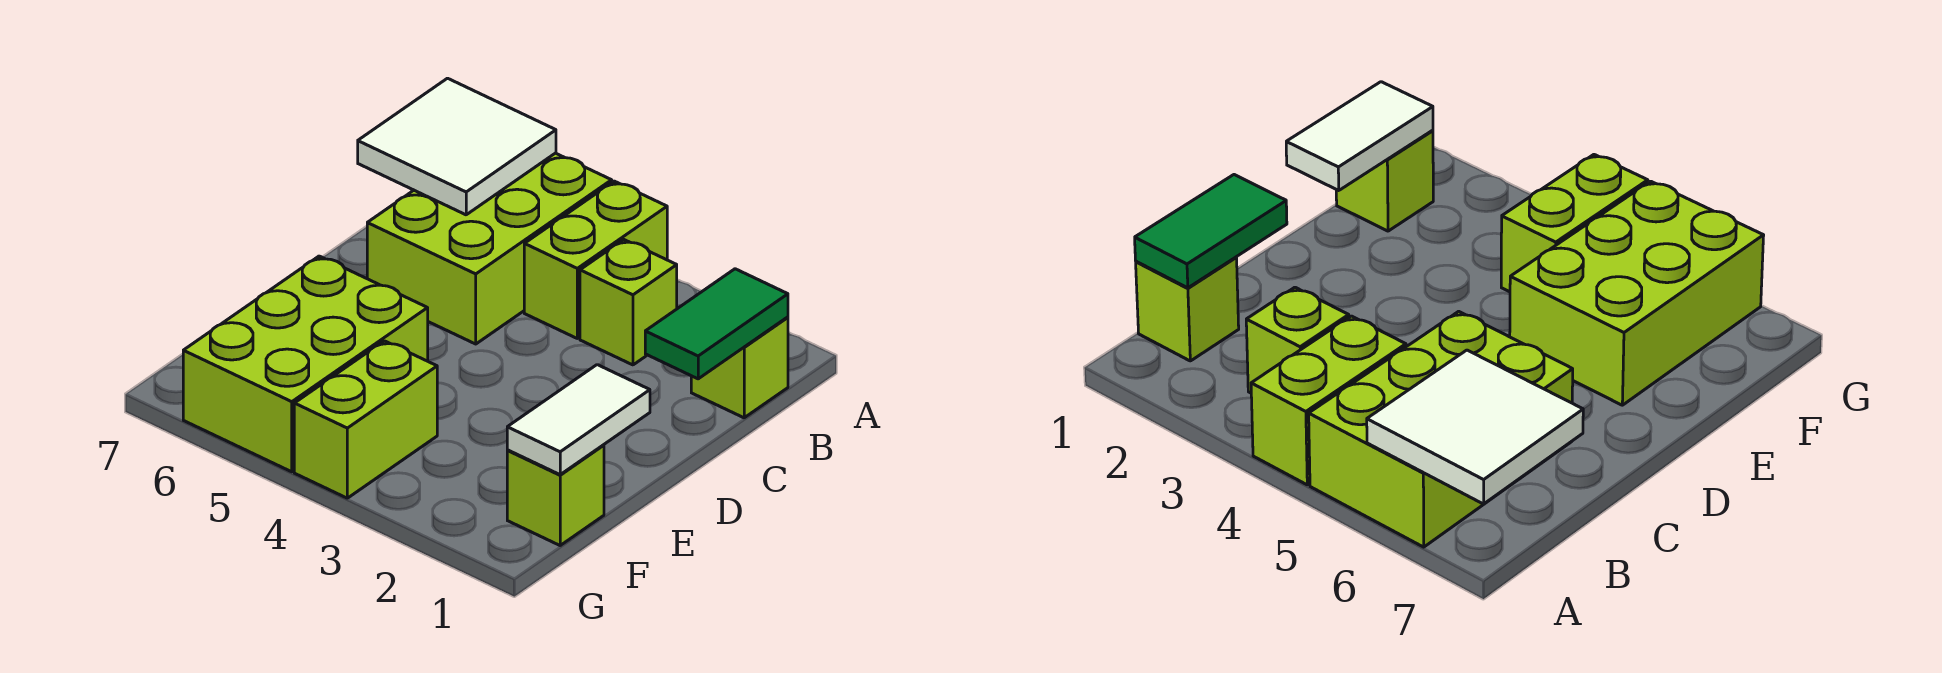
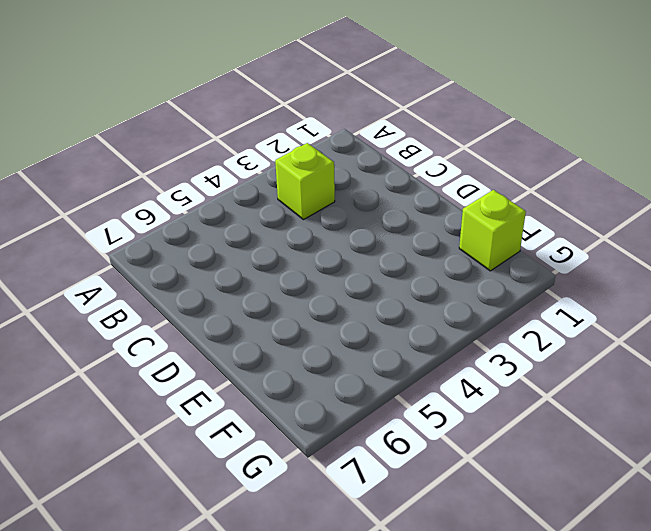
none -> lime brick A4:B4 level 1
none -> lime brick A5:C6 level 1

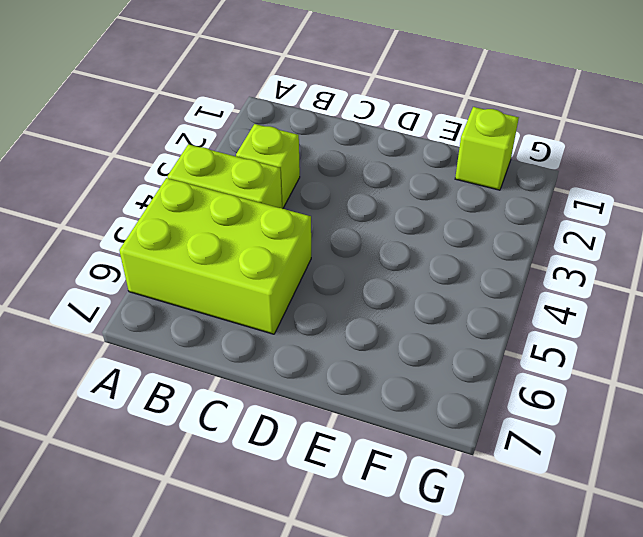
none -> lime brick B1 level 1
none -> lime brick E5:G6 level 1

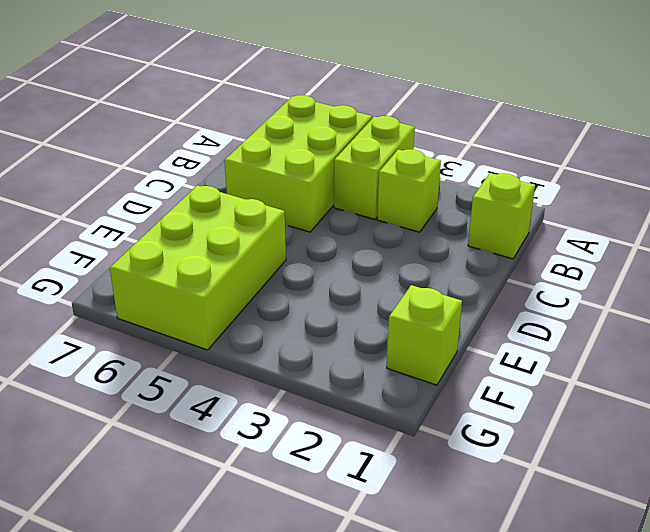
none -> lime brick F4:G4 level 1
none -> white tile A6:B7 level 2

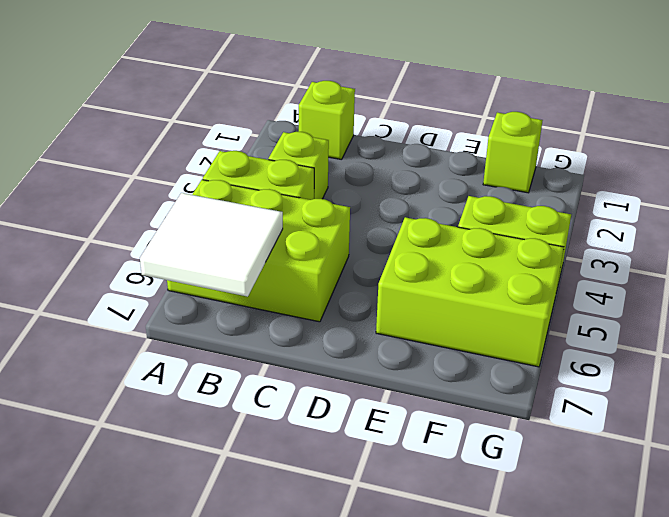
none -> green tile B1:C1 level 2
none -> white tile E1:F1 level 2

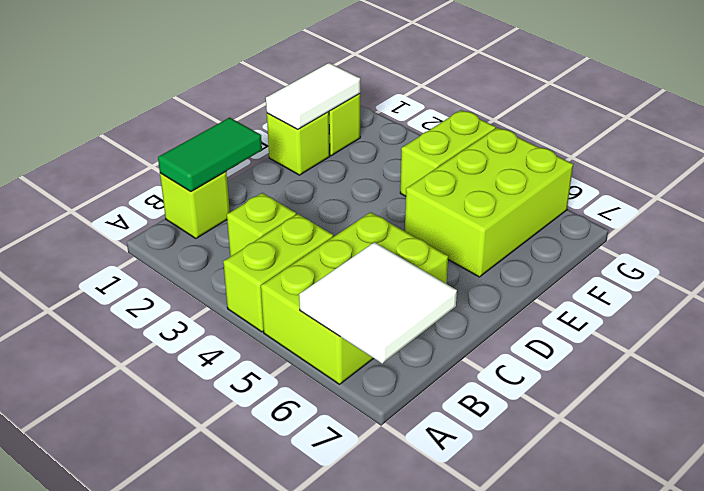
lime brick E1 level 1 -> none

